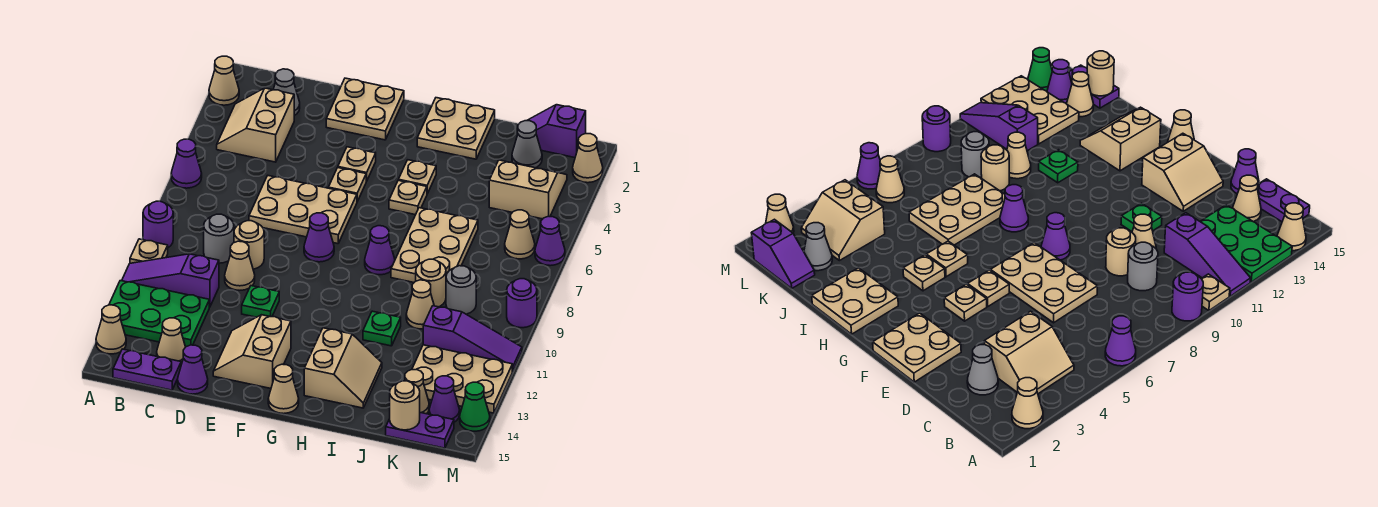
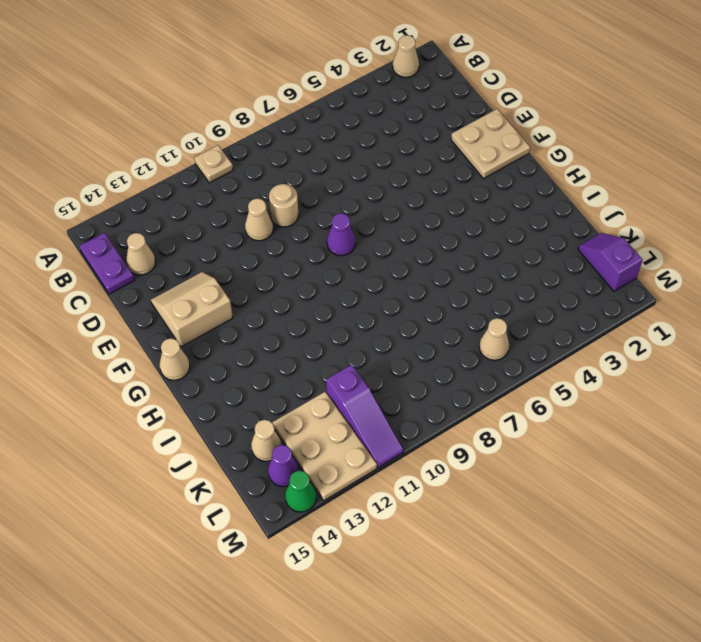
none -> purple cone A6 level 1
none -> purple round brick A9 level 1
none -> purple slope A11:C11 level 1 top C
none -> green plate A12:C13 level 1

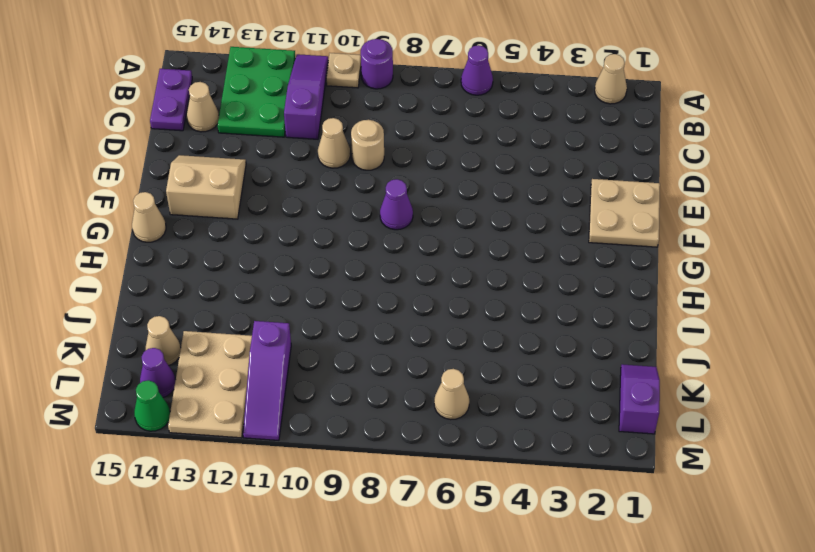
none -> tan cone A14 level 1
none -> tan slope B3:C4 level 1 top C
none -> grey cone C2 level 1
none -> grey round brick C9 level 1

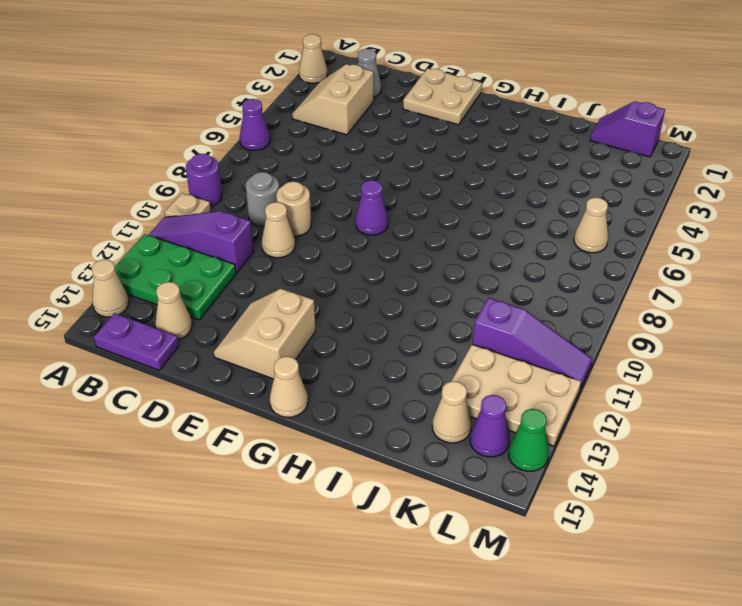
none -> tan plate D6:F7 level 1
none -> purple cone D15 level 1
none -> green plate E11 level 1
none -> tan plate F4 level 1

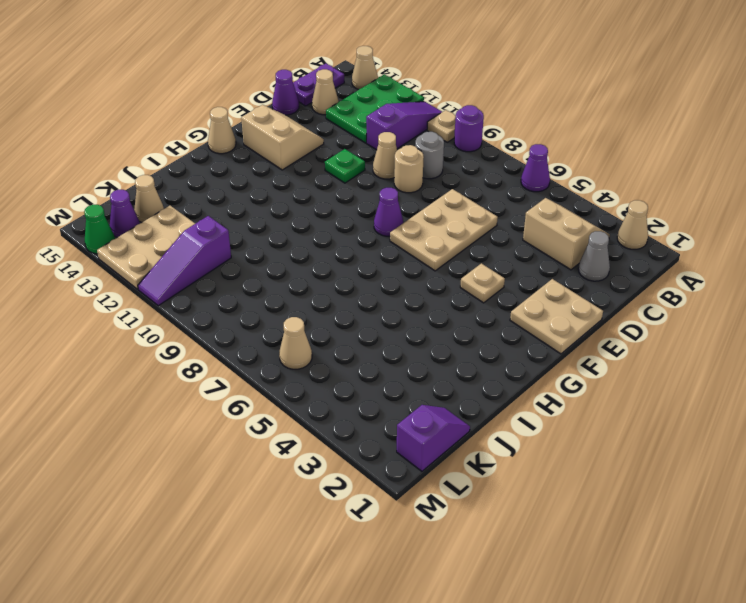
none -> tan plate F5 level 1
none -> tan plate H1:I2 level 1
none -> tan plate H4 level 1
none -> tan plate H5 level 1

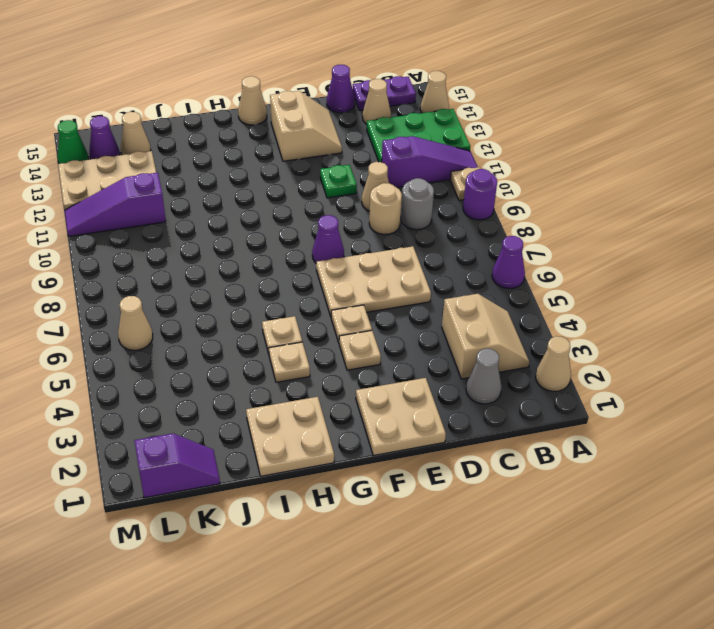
none -> purple cone H8 level 1
none -> tan slope H13:I14 level 1 top H
none -> tan plate I6:J8 level 1
none -> green plate I11 level 1

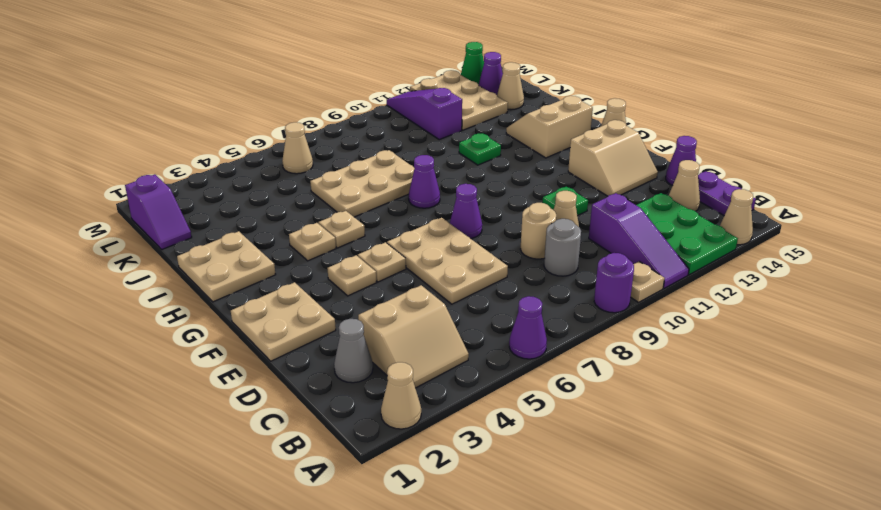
none -> tan round brick J9 level 1
none -> tan cone J10 level 1
none -> grey cone K2 level 1
none -> tan slope K3:L4 level 1 top 4

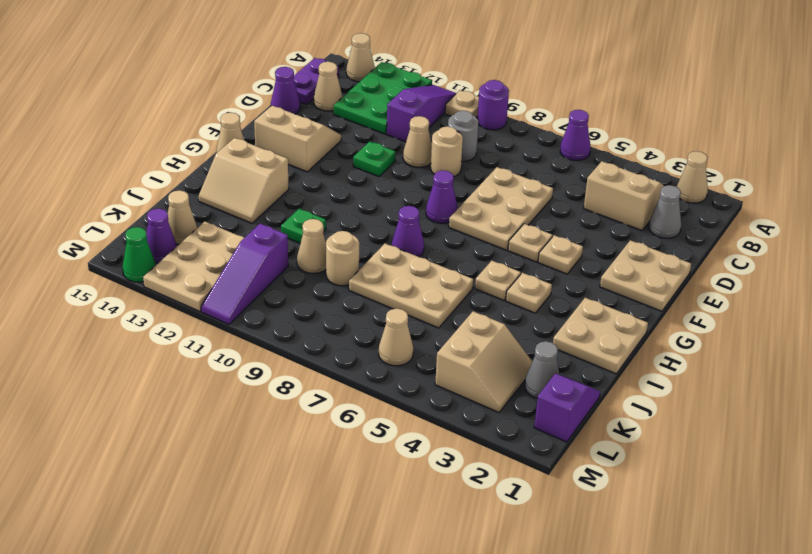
none -> grey round brick K9 level 1
none -> purple plate K15:L15 level 1
none -> tan cone M2 level 1
none -> purple cone M6 level 1

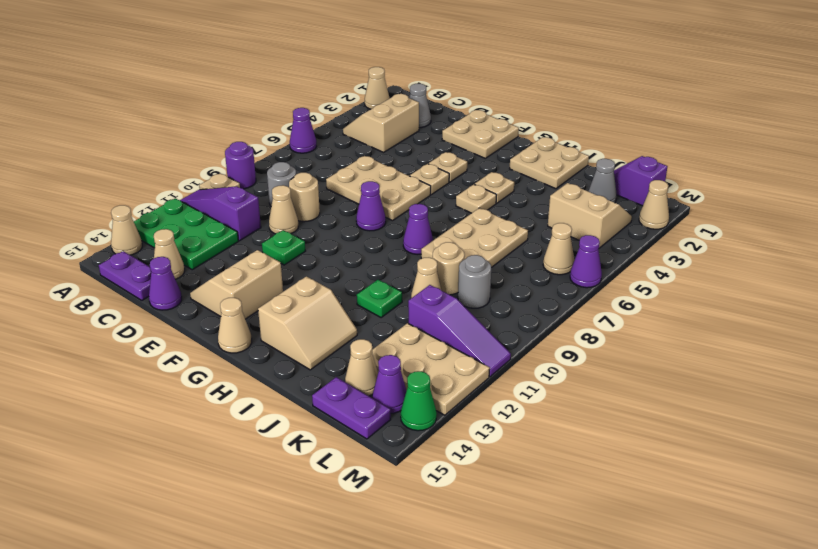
none -> purple round brick M9 level 1
none -> tan round brick K15 level 2

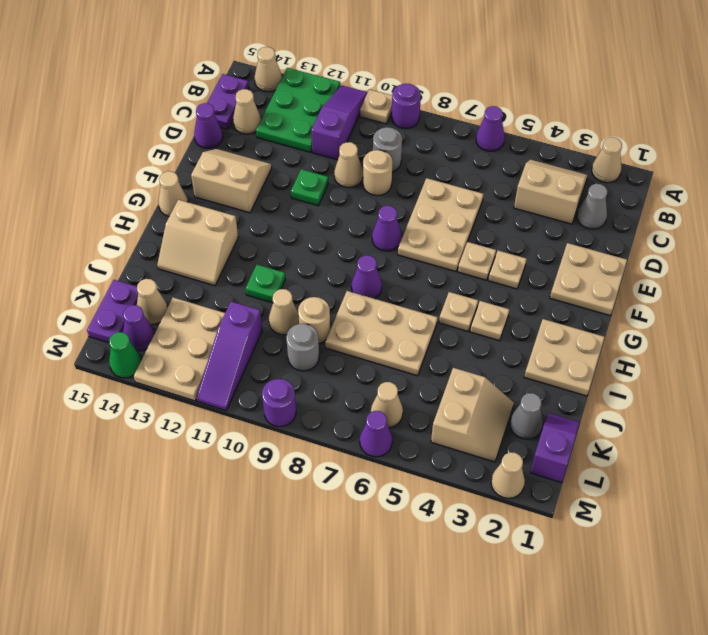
none -> tan round brick K15 level 2

